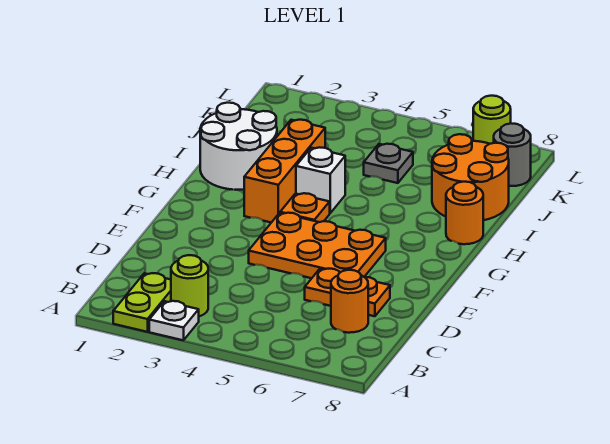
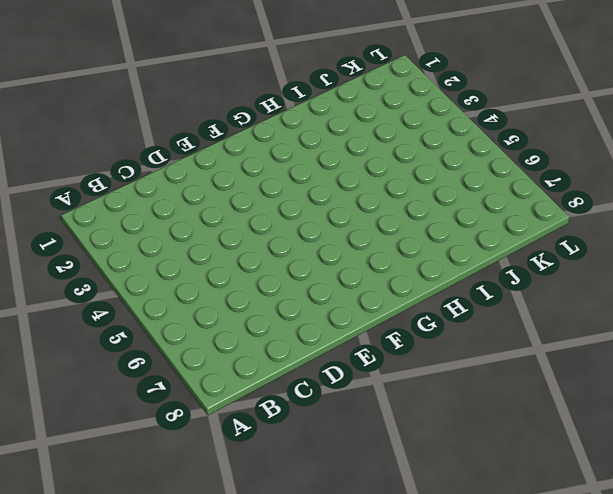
none -> lime plate A2:B2 level 1
none -> white plate A3 level 1
none -> lime round brick B3 level 1

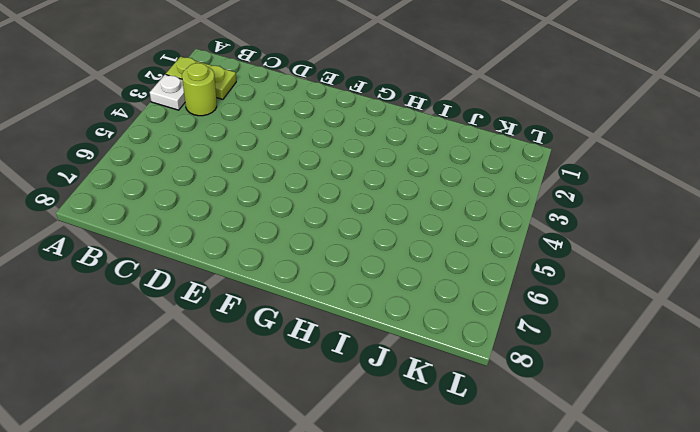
none -> orange round brick C7 level 1
none -> orange plate D6:D7 level 1
none -> orange plate E4:F6 level 1

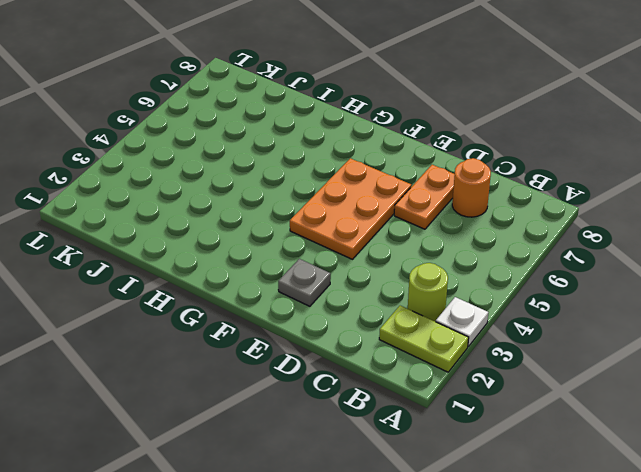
grey plate E2 level 1 -> grey plate J5 level 1
none -> orange brick G3:I3 level 1
none -> orange plate G4 level 1
none -> white round brick H1:I2 level 1

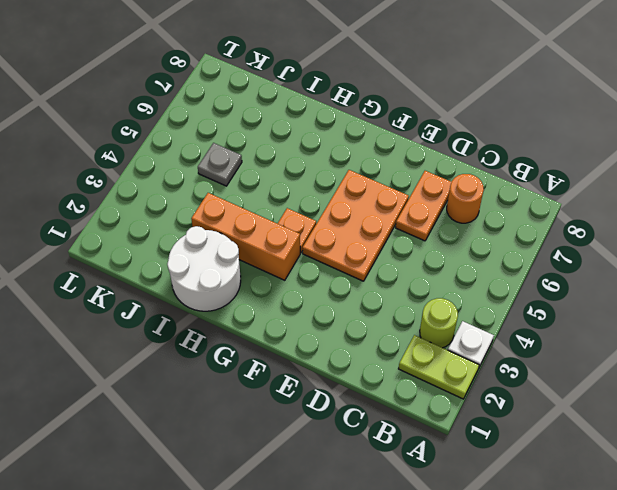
none -> white brick H4 level 1
none -> orange round brick H8 level 1
none -> orange round brick I7:J8 level 1

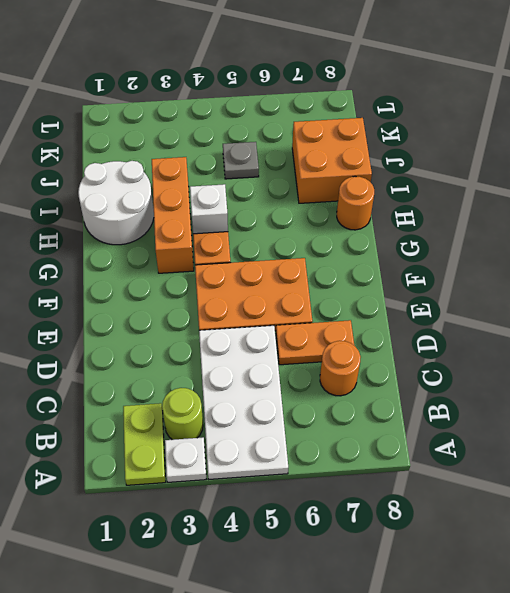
white plate A4:D5 level 1 -> none
orange brick I7:J8 level 1 -> orange round brick I7:J8 level 1
none -> grey round brick K8 level 1
none -> lime round brick L7 level 1

